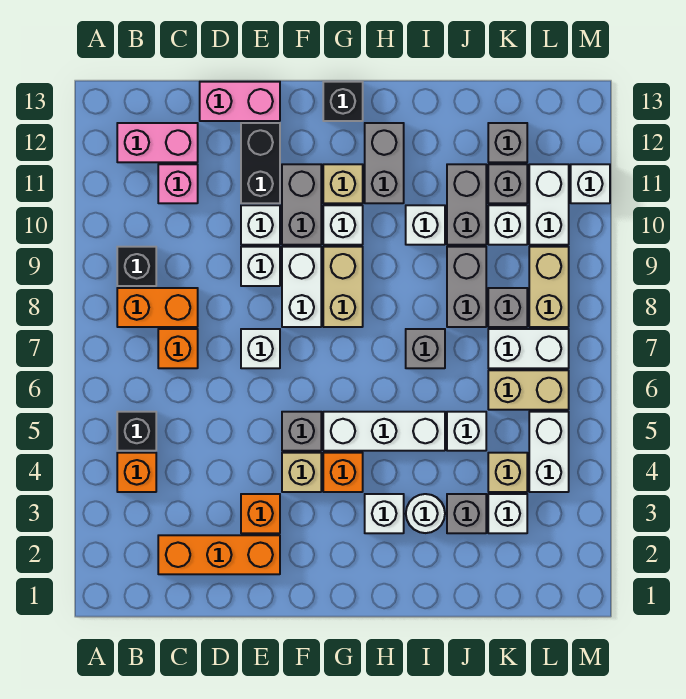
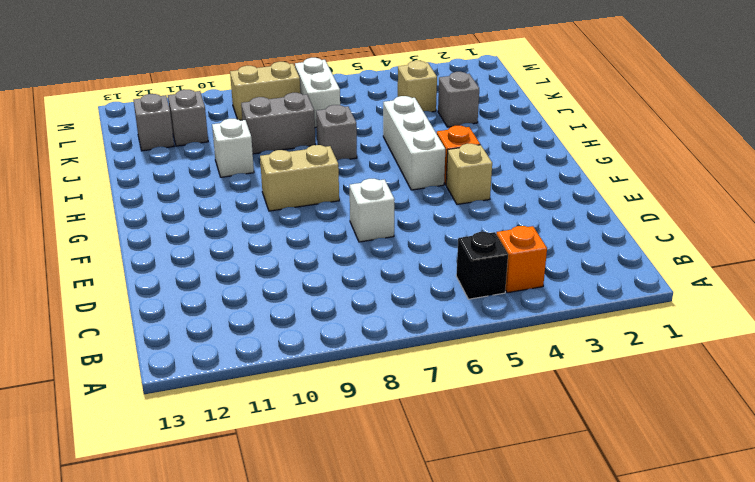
none -> orange brick B8:C8 level 1
none -> black brick B9 level 1
none -> pink brick B12:C12 level 1
none -> orange brick C2:E2 level 1

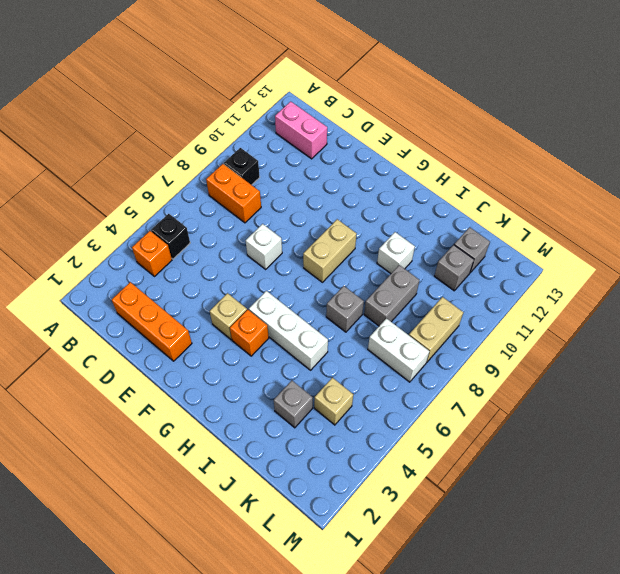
none -> orange brick C7 level 1
none -> pink brick C11 level 1
none -> pink brick D13:E13 level 1
none -> orange brick E3 level 1

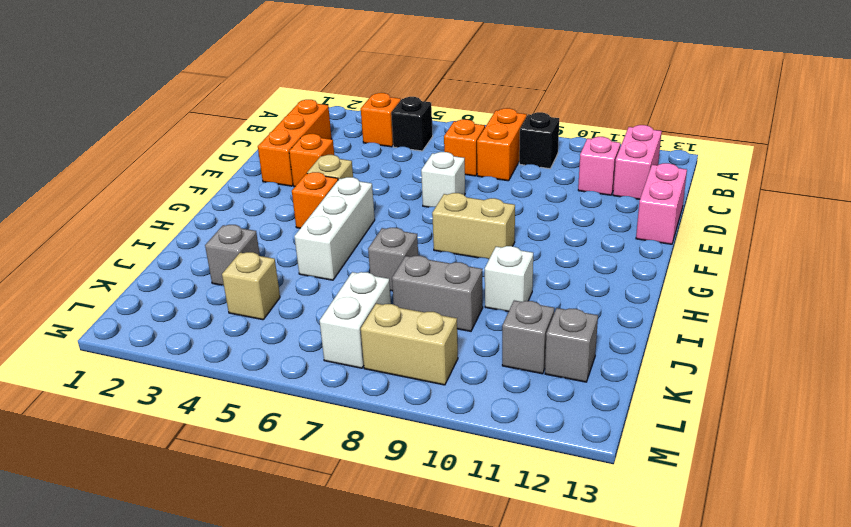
none -> white brick E9 level 1
none -> white brick E10 level 1
none -> black brick E11:E12 level 1
none -> grey brick F5 level 1

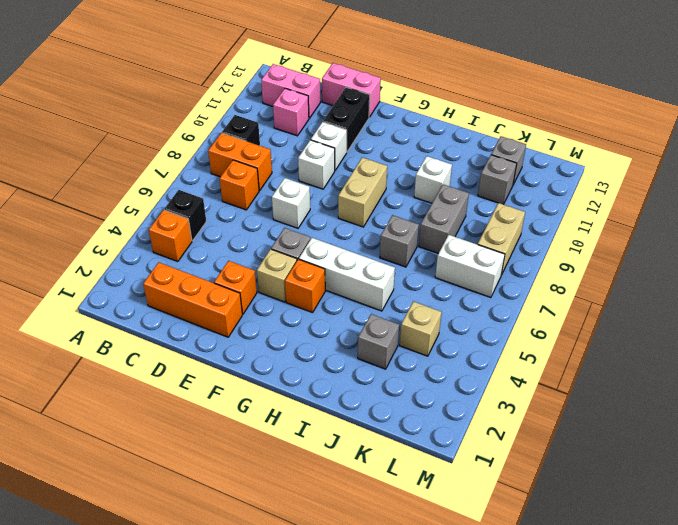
none -> white brick F8:F9 level 1
none -> grey brick F10:F11 level 1
none -> white brick G10 level 1
none -> tan brick G11 level 1

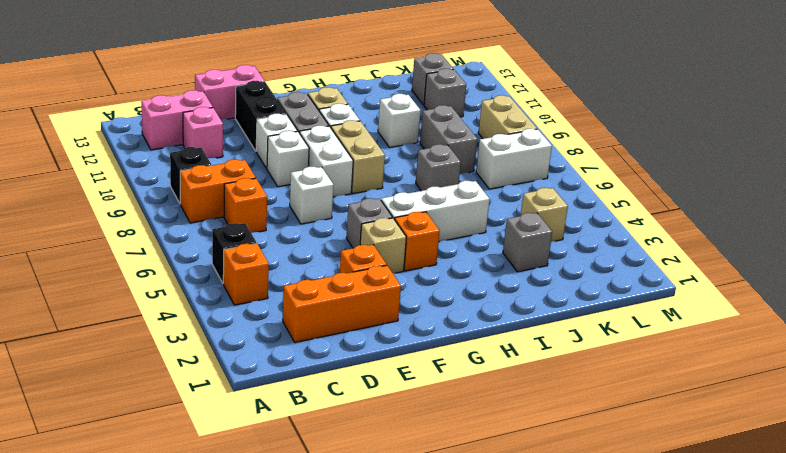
none -> black brick G13 level 1
none -> white brick H3 level 1
none -> grey brick H11:H12 level 1
none -> white round brick I3 level 1

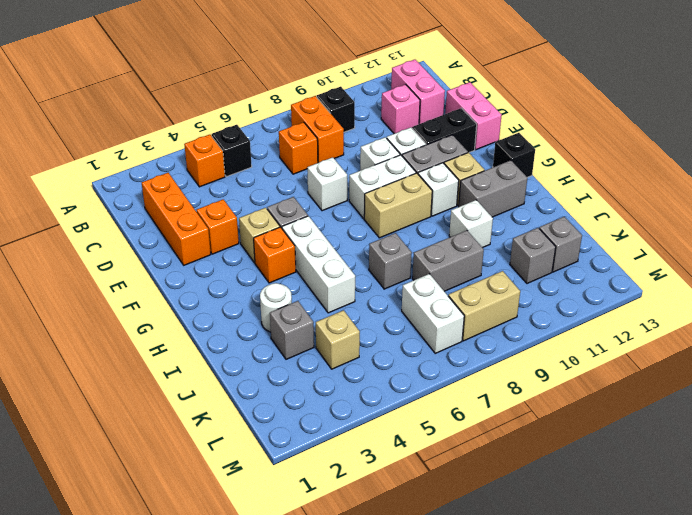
none -> white brick H3 level 1
none -> white brick J5 level 1
none -> grey brick J10:J11 level 1
none -> white brick K3 level 1

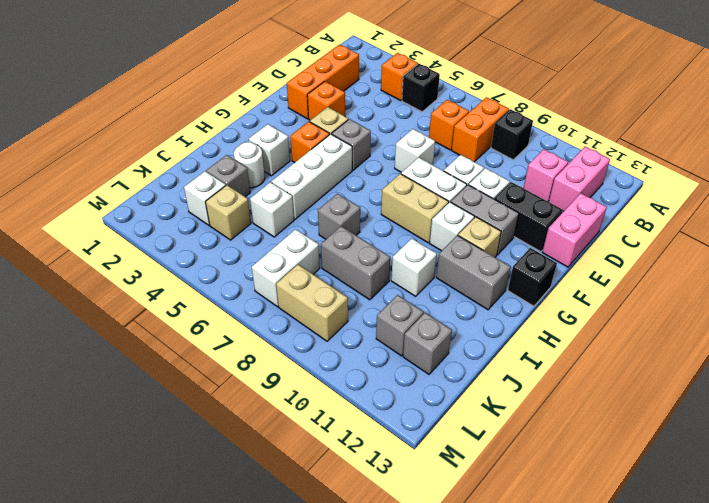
none -> grey brick J10:J11 level 1
none -> tan brick K6:L6 level 1
none -> grey brick K8 level 1
none -> white brick K10 level 1

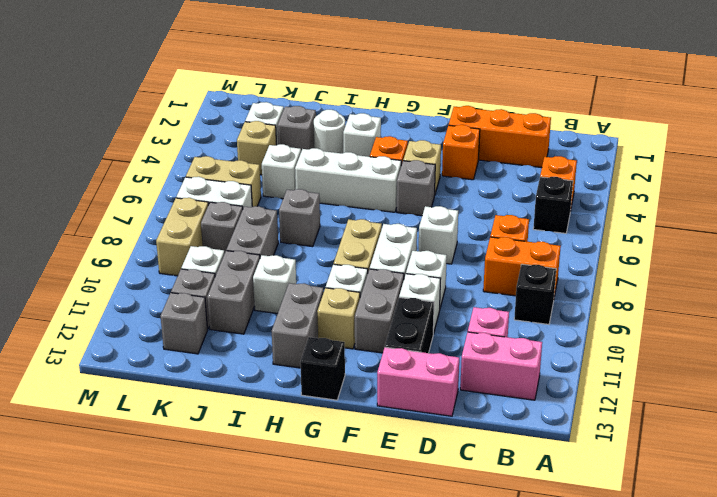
none -> white brick L4:L5 level 1
none -> white brick L10:L11 level 1
none -> white brick M11 level 1

